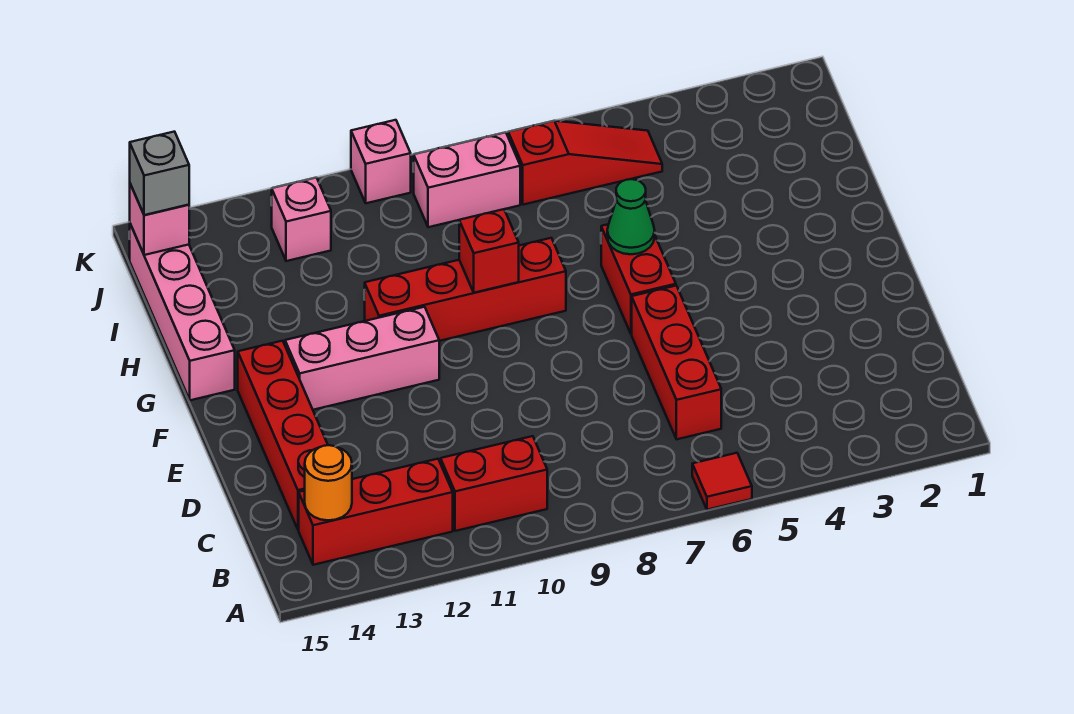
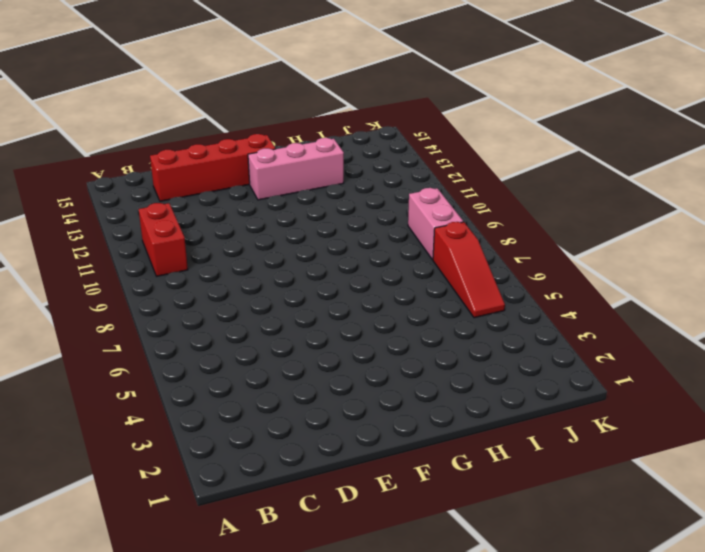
pink brick F13:H13 level 1 -> pink brick F11:F13 level 1
none -> red tile A6 level 1
none -> red brick B12:B14 level 1
none -> red brick C6:E6 level 1

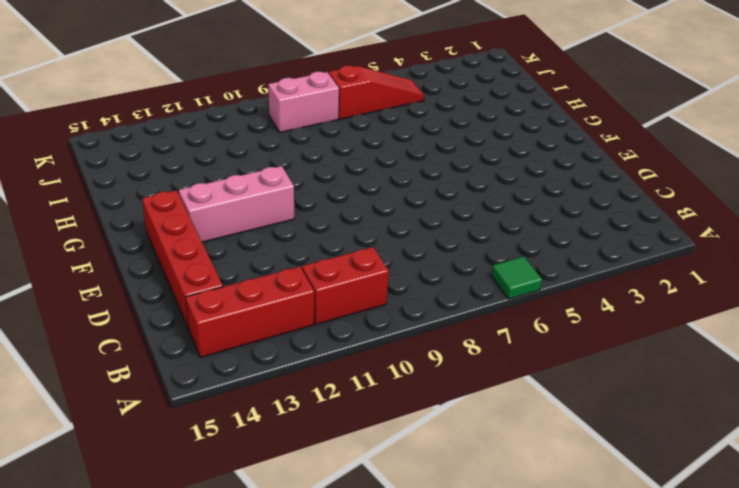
green tile A6 level 1 -> red tile A6 level 1
none -> red brick C6:E6 level 1
none -> red brick F6:G6 level 1
none -> red brick G8:G11 level 1

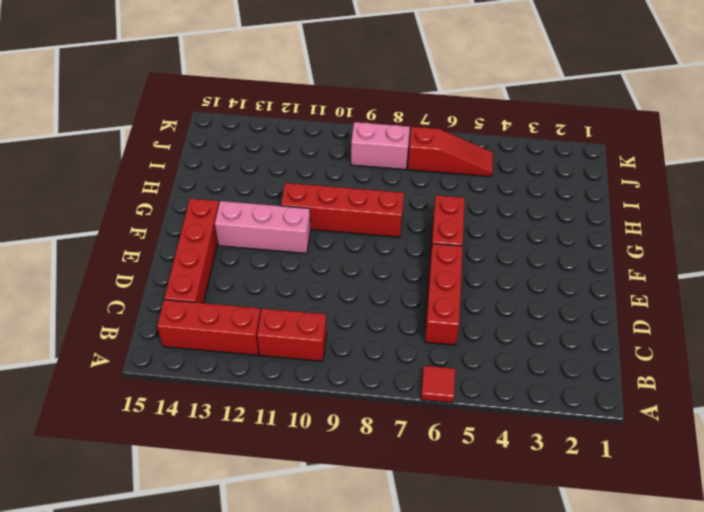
none -> pink brick G15:J15 level 1
none -> pink brick J12 level 1
none -> pink brick K10 level 1

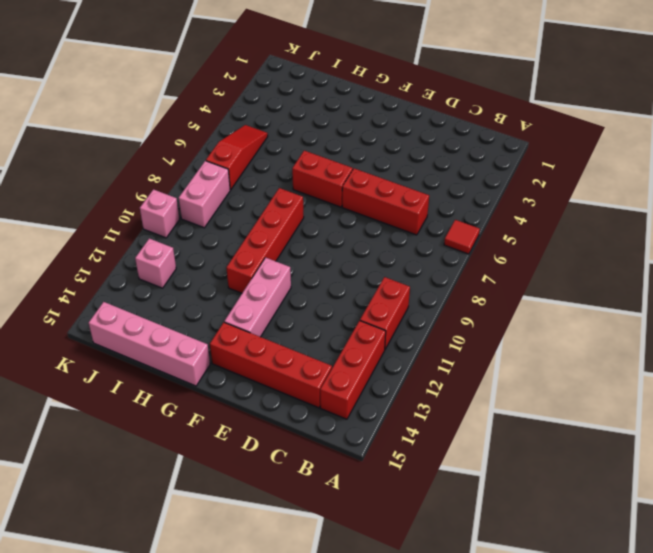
none -> orange round brick B14 level 2
none -> green cone G6 level 2
none -> red brick G9 level 2

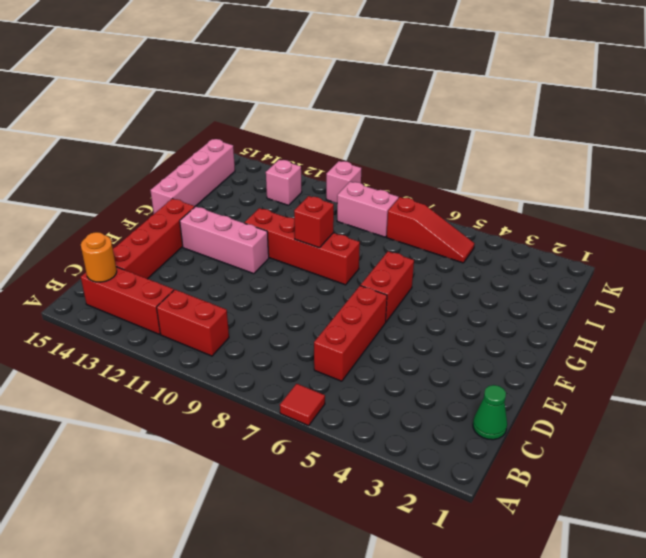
green cone C1 level 1 -> green cone G6 level 2
none -> pink brick J15 level 2
none -> grey brick J15 level 3

